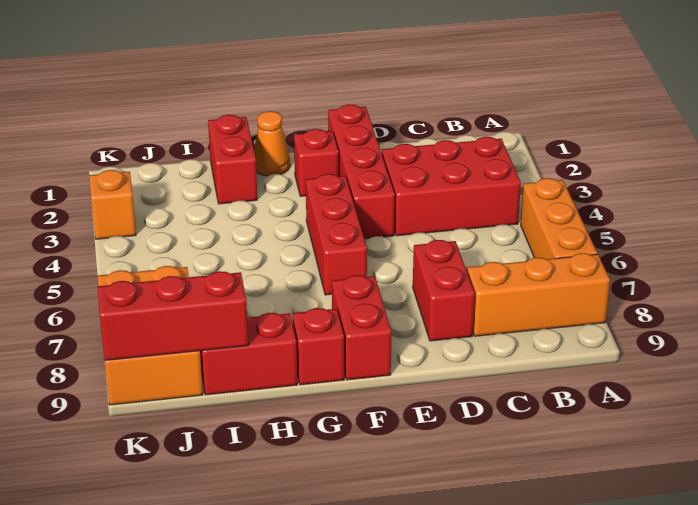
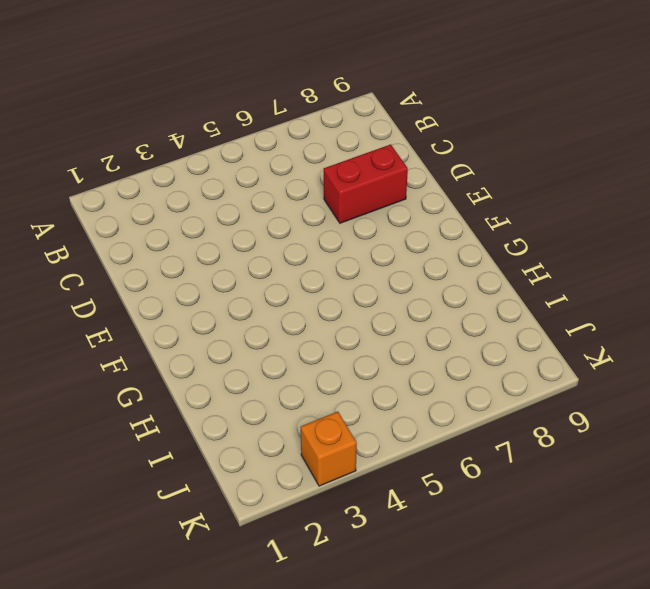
none -> orange brick A5:A7 level 1
none -> orange brick A8:C8 level 1
none -> red brick B3:D4 level 1

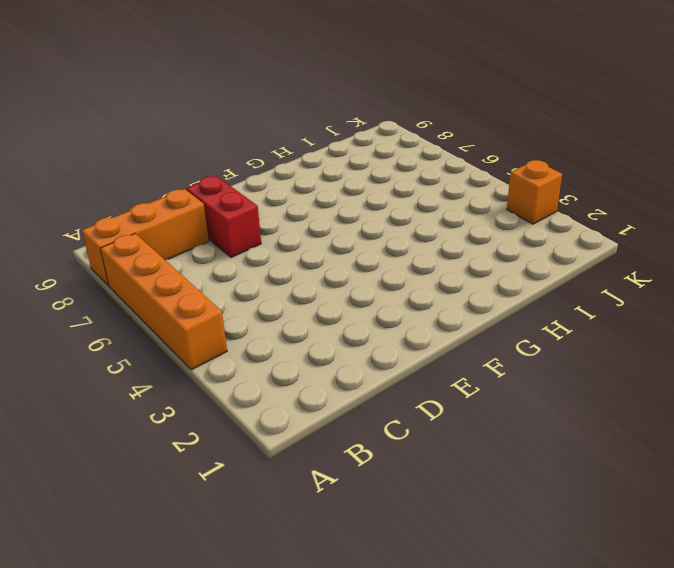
orange brick A4:A7 level 1 -> orange brick A5:A7 level 1
none -> red brick B3:D4 level 1
none -> red brick E1:E4 level 1
none -> red brick F2 level 1

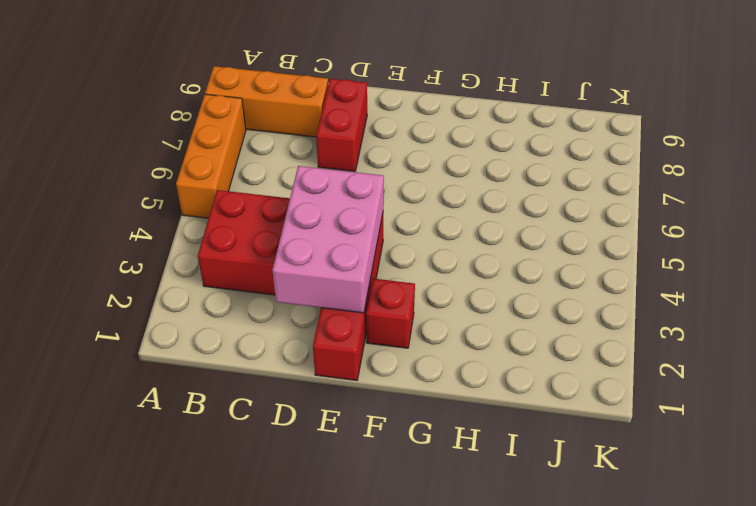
pink brick D2:E4 level 2 -> none
none -> red brick F4:F6 level 1
none -> red brick F8:F9 level 1
none -> orange cone G1 level 1

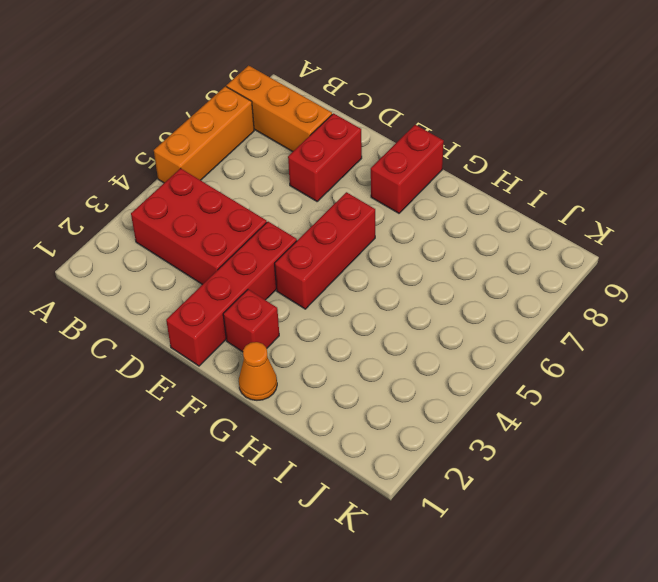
none -> red brick G9 level 1
none -> red brick H1:H2 level 1
none -> red brick H9:I9 level 1

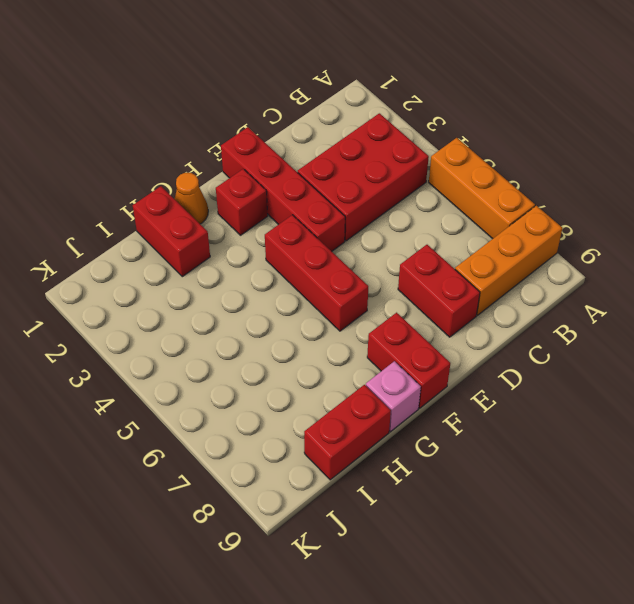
pink brick G9 level 1 -> red brick G9 level 1
none -> orange brick J7:K9 level 1
none -> orange brick K3 level 1
none -> red brick I9:K9 level 2

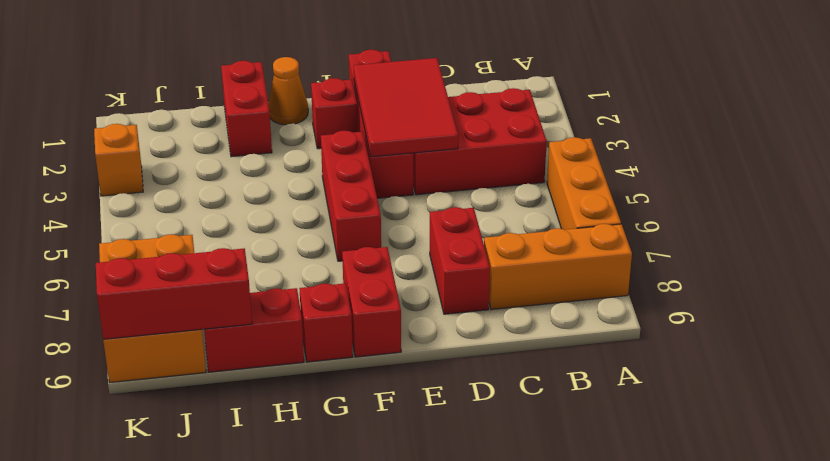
red tile D2:E4 level 2 -> none

